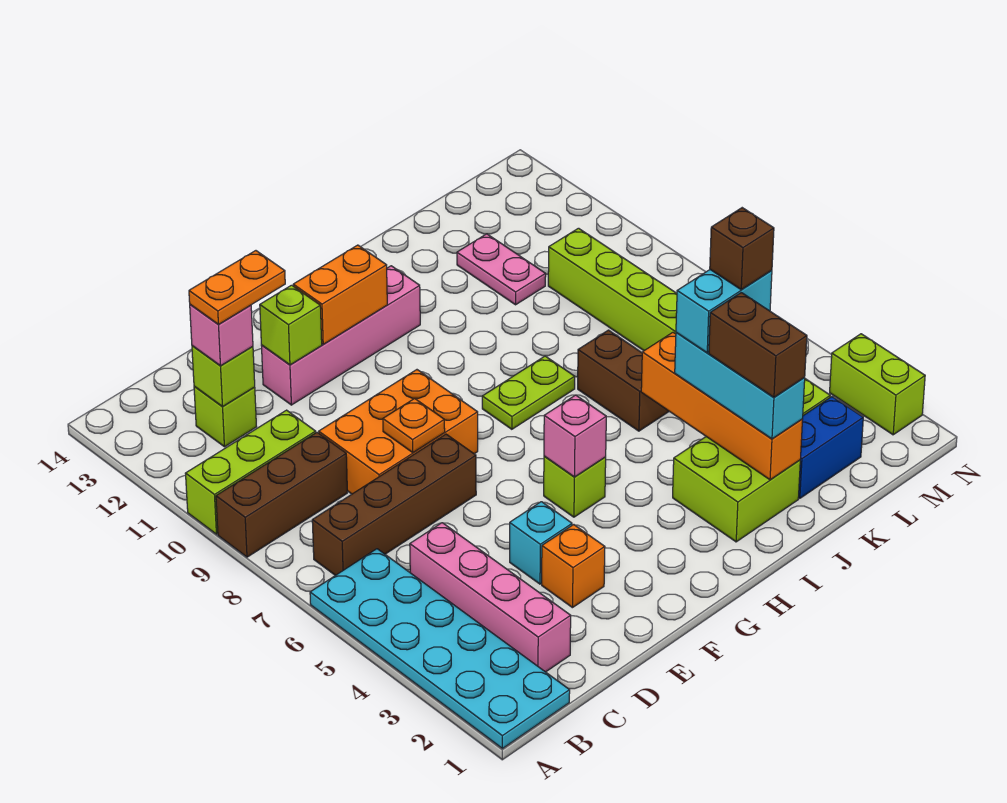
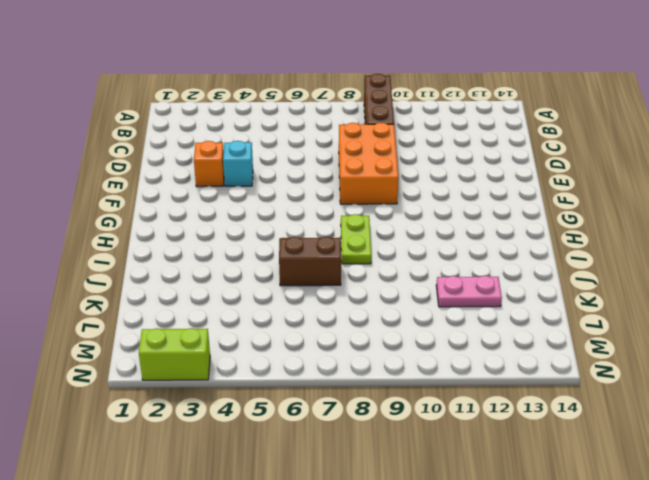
none -> cyan plate A1:B6 level 1
none -> lime brick A10:C10 level 1
none -> brown brick B7:E7 level 1
none -> pink brick C2:C5 level 1

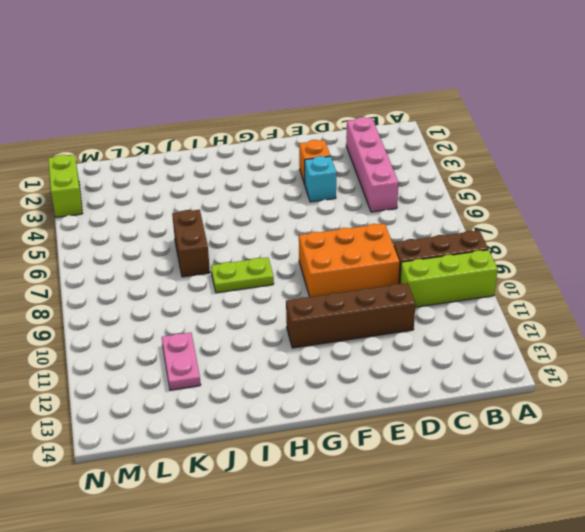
brown brick D11:G11 level 1 -> brown brick B7:E7 level 1
none -> cyan plate A1:B6 level 1
none -> lime brick C12 level 1
none -> pink brick E12:H12 level 1
none -> lime brick G5 level 1

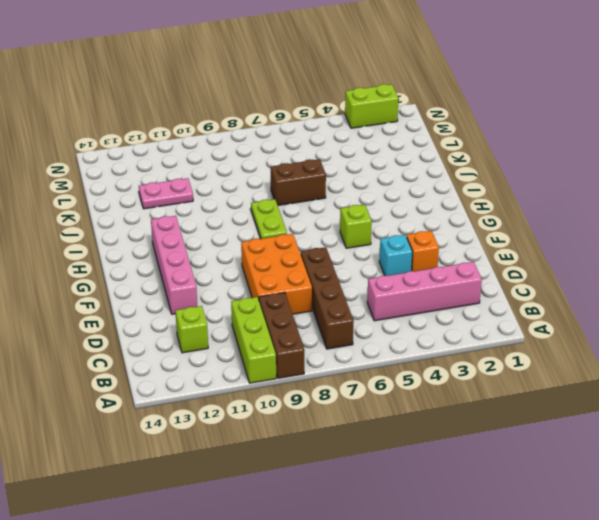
none -> cyan plate A1:B6 level 1
none -> lime brick I2:J3 level 1
none -> blue brick K2:L2 level 1
none -> lime brick L3:L10 level 1

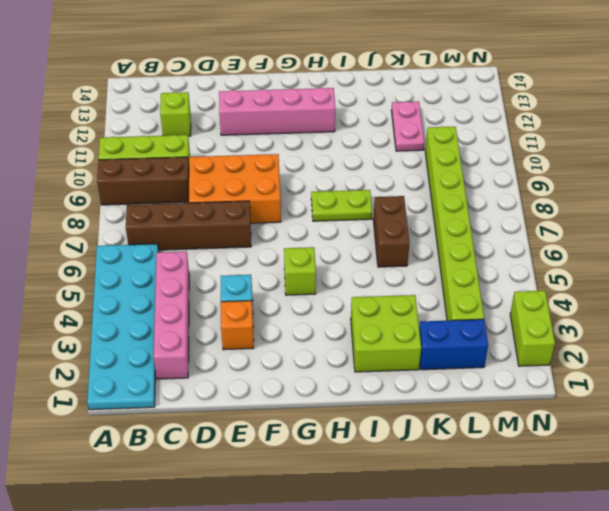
none -> lime brick C12 level 2
none -> orange plate E8 level 2
none -> lime brick E12 level 2
none -> orange brick F12:G12 level 2

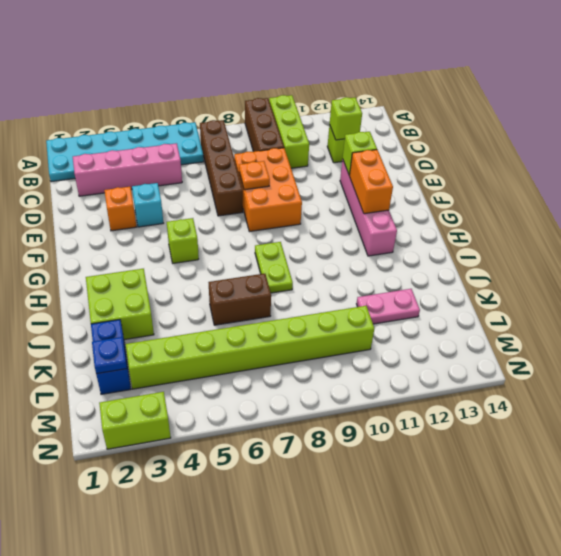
blue plate L2 level 2 -> none
none -> pink brick G5 level 2
none -> orange brick J2:J5 level 2
none -> pink brick C12 level 3
none -> cyan brick J2:J4 level 3

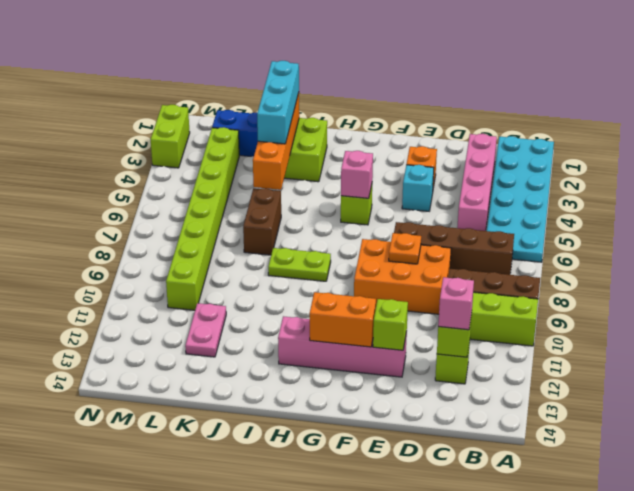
none -> orange plate C12:D12 level 4
none -> brown brick J2:J3 level 4
none -> cyan brick J4:K4 level 4
none -> brown brick K4 level 5

